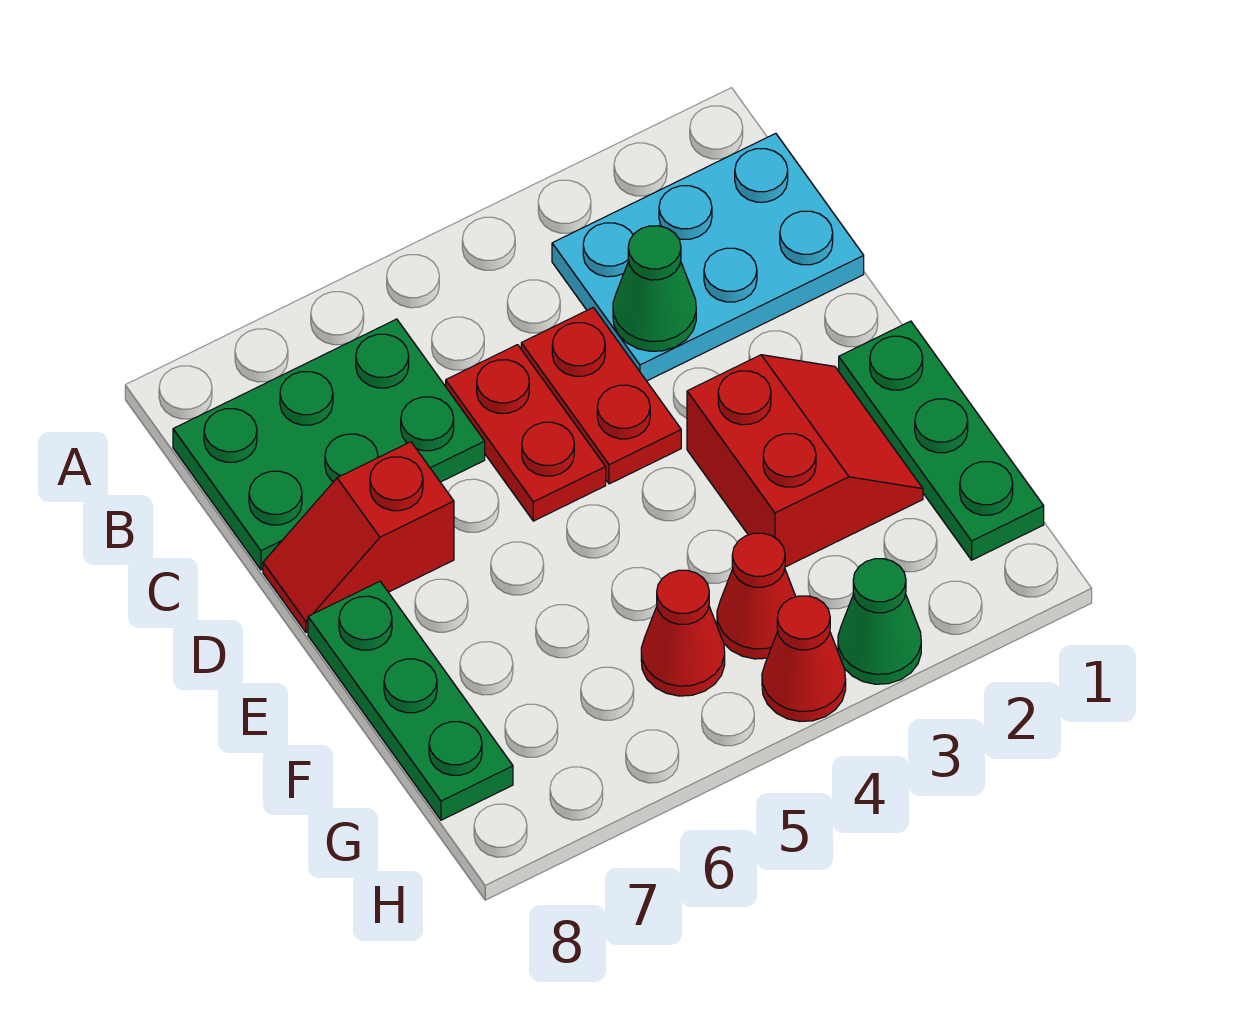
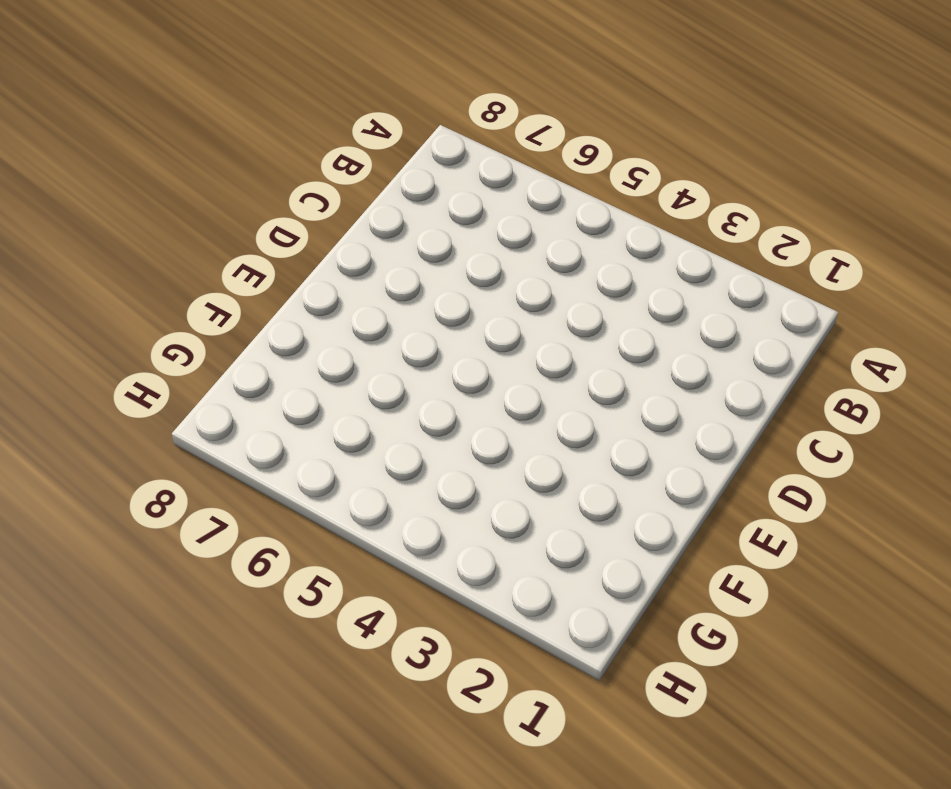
none -> cyan plate B1:C3 level 1
none -> green plate B6:C8 level 1
none -> red plate C4:D4 level 1

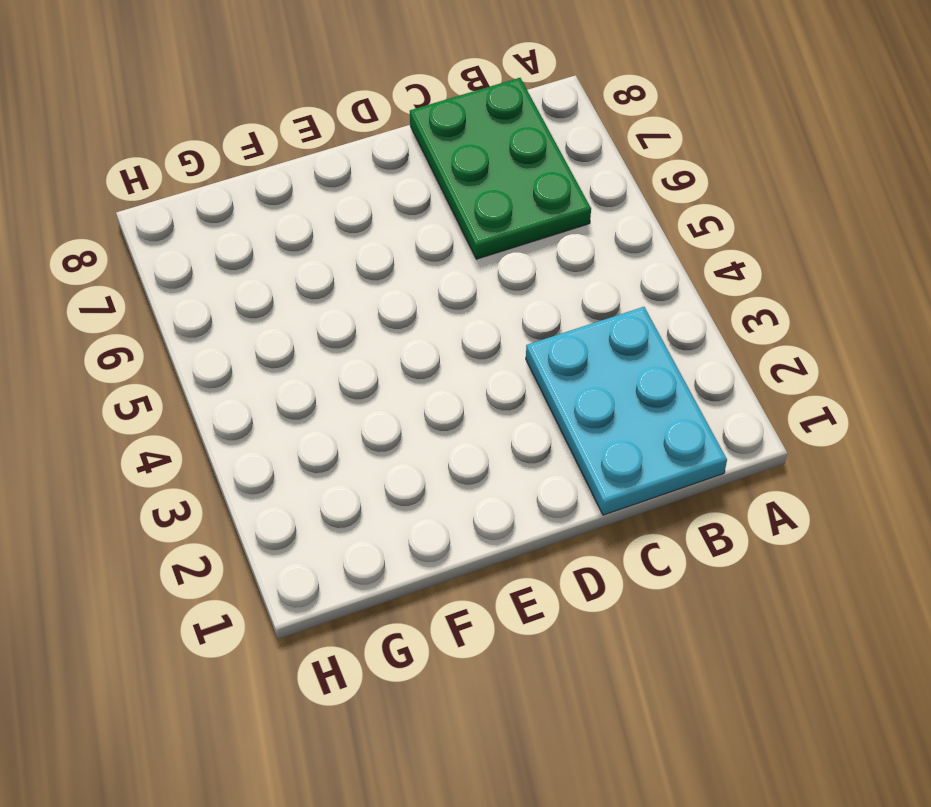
none -> red plate C4:D4 level 1
none -> red plate C5:D5 level 1
none -> red slope D7:D8 level 1 top 7

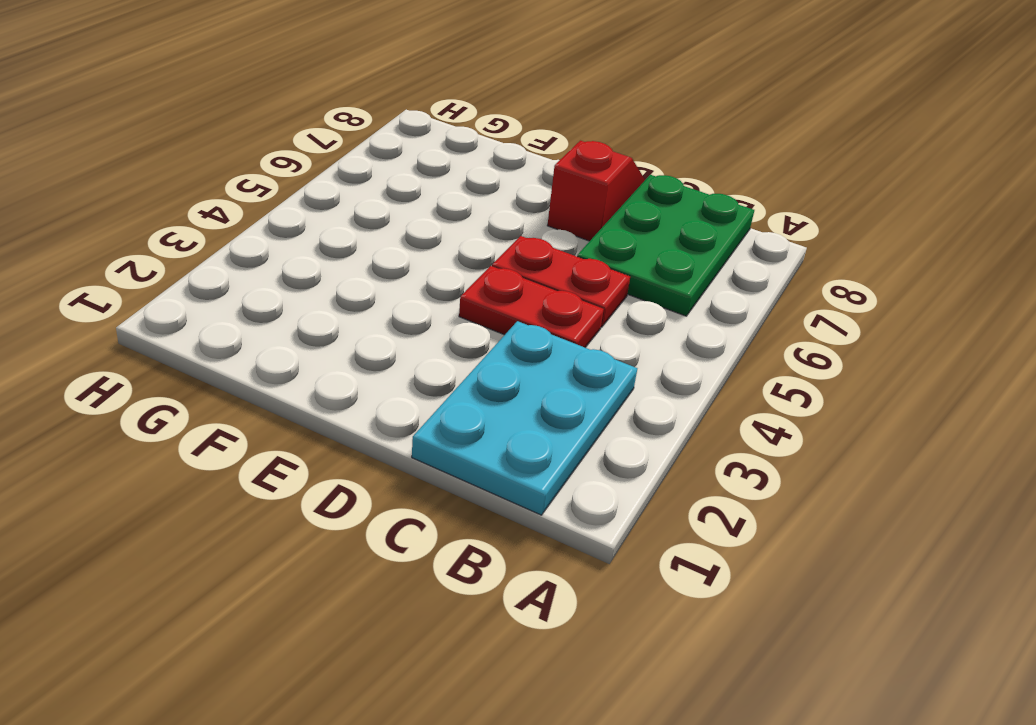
none -> green plate E1:G1 level 1
none -> red slope E2:F3 level 1 top 3
none -> green plate E8:G8 level 1

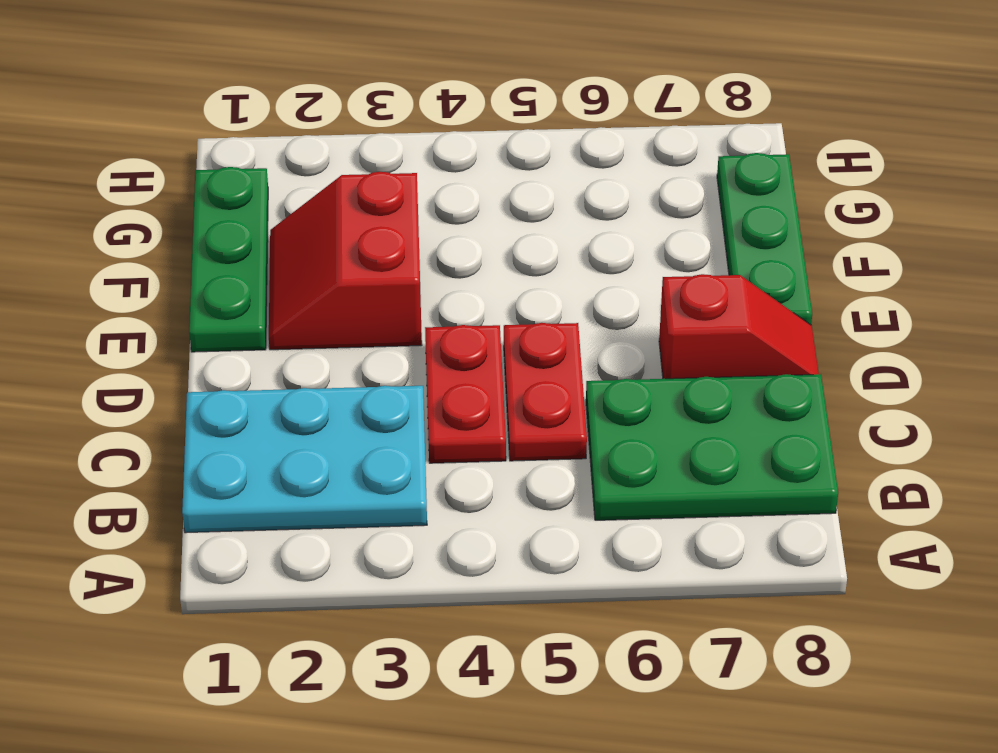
none -> red cone G4 level 1
none -> red cone G5 level 1
none -> green cone H3 level 1

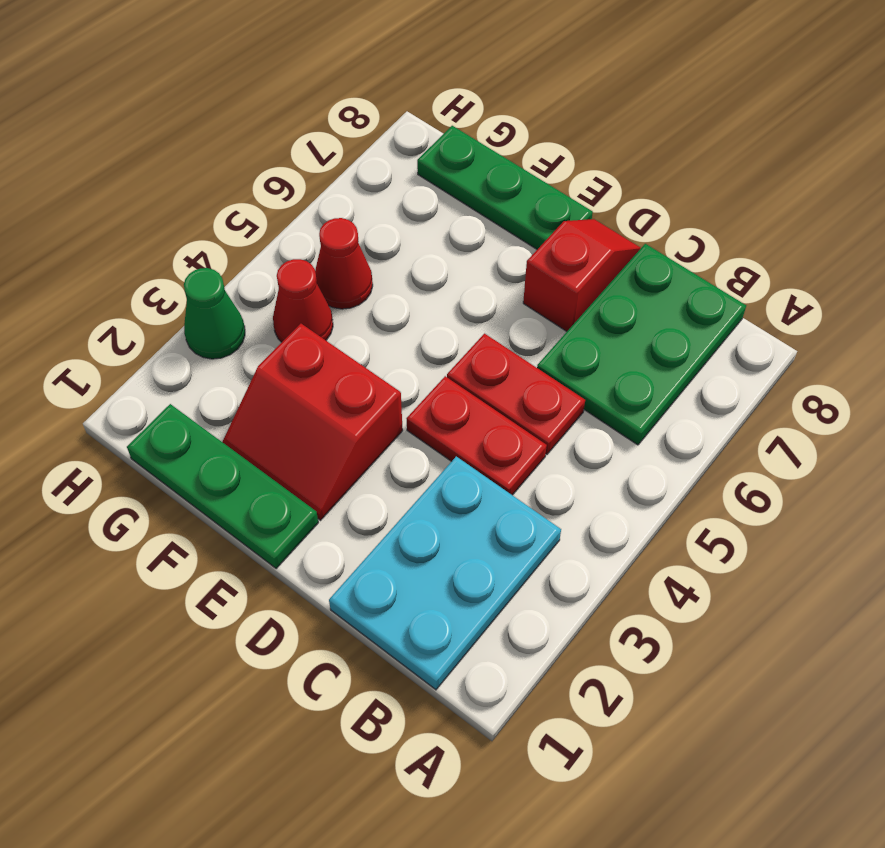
none -> red cone H4 level 1
none -> green cone C3 level 2

